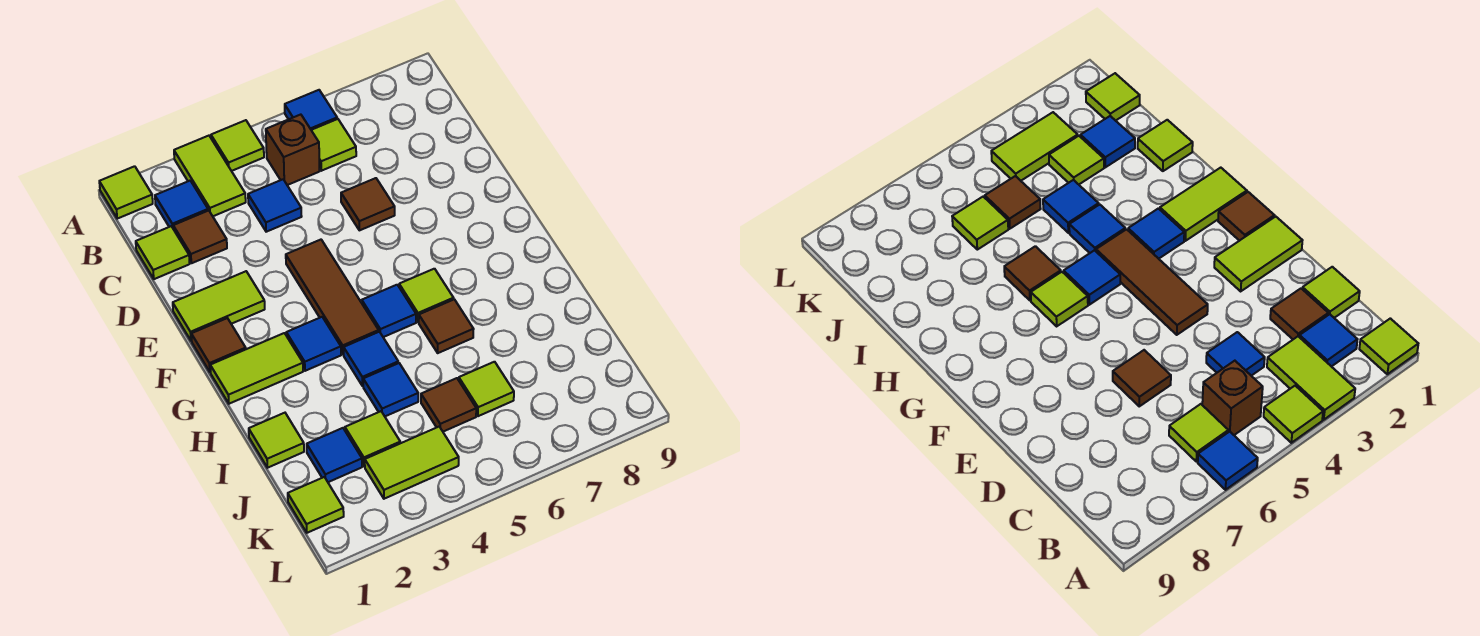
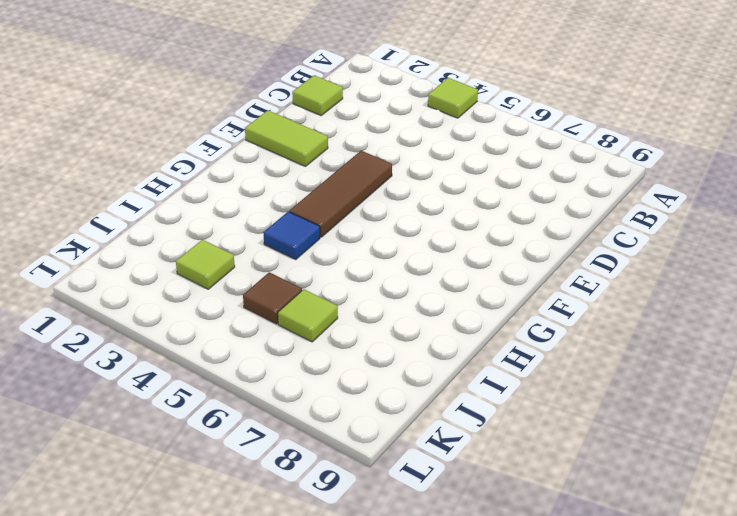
none -> lime tile A1 level 1
none -> lime tile A3:B3 level 1
none -> blue tile A6 level 1

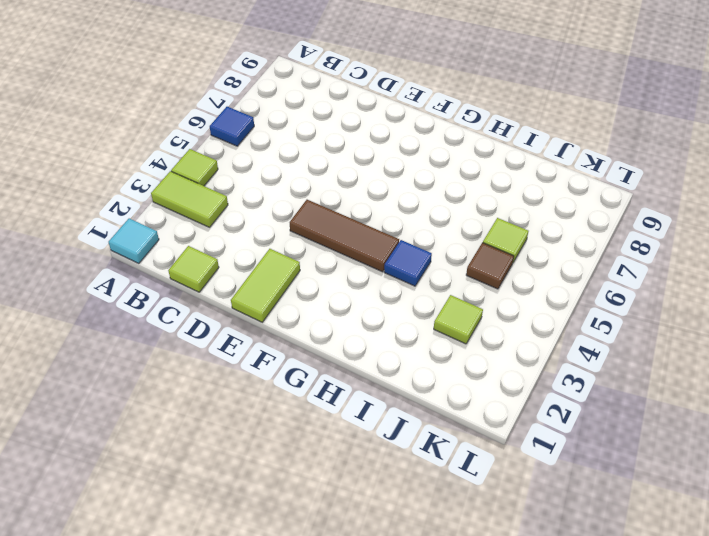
cyan tile A1 level 1 -> lime tile A1 level 1
none -> blue tile B2 level 1
none -> brown brick B5 level 1
none -> lime tile B6 level 1

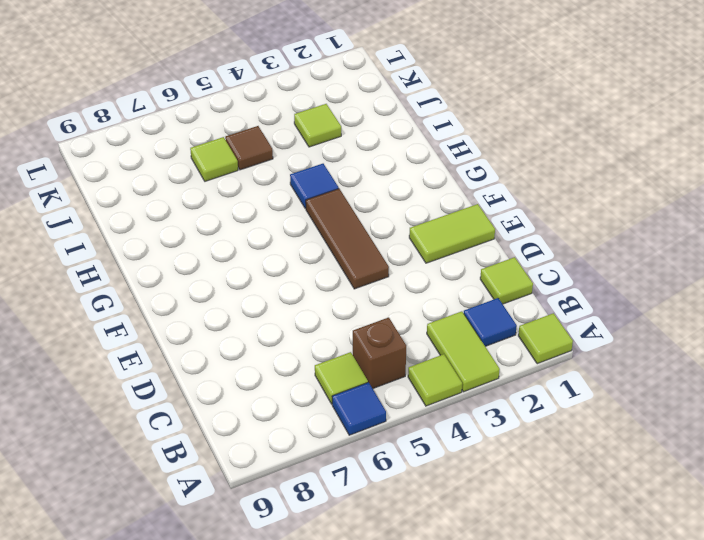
none -> brown tile C2 level 1
none -> blue tile C4 level 1
none -> brown tile D6 level 1

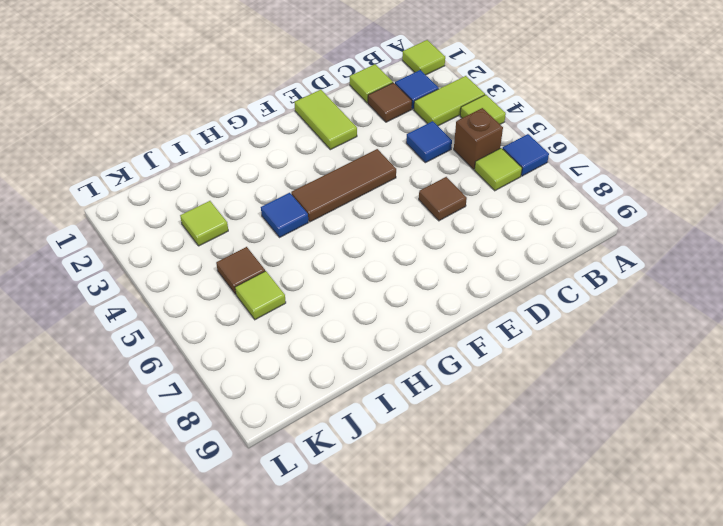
none -> brown tile F1 level 1
none -> lime tile G1:G2 level 1
none -> blue tile G3 level 1

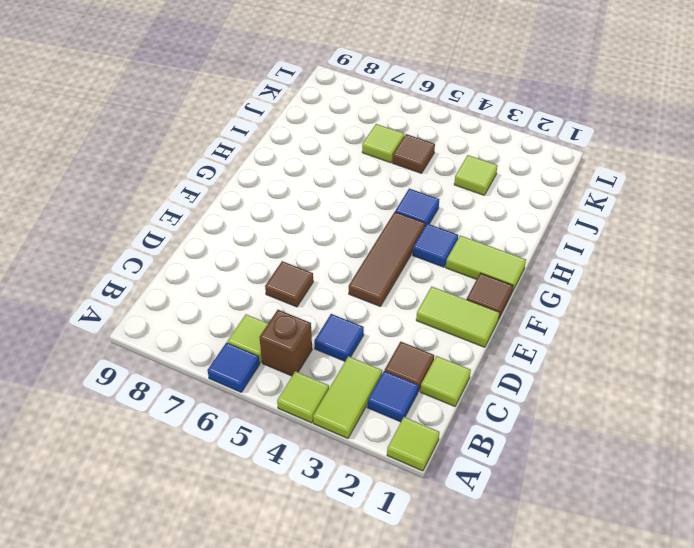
none -> blue tile G5 level 1
none -> lime tile G6 level 1
none -> brown tile H6 level 1

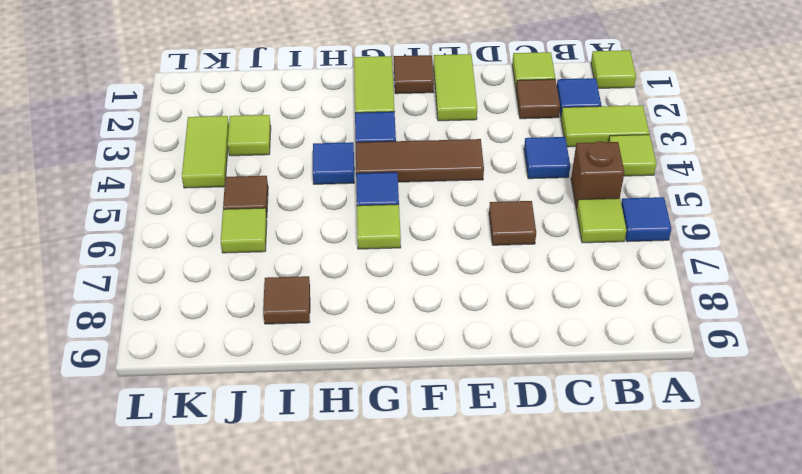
brown tile I8 level 1 -> brown tile H6 level 1
none -> lime tile I1 level 1
none -> blue tile I4 level 1
none -> blue tile J2 level 1

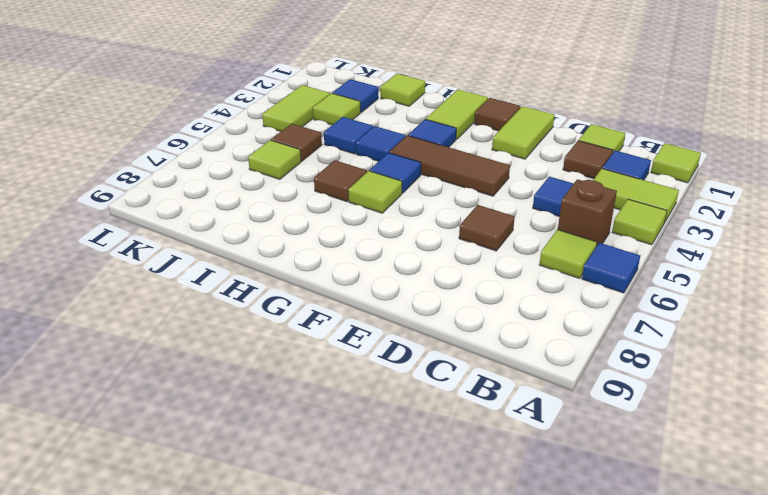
none -> lime tile K1 level 1

